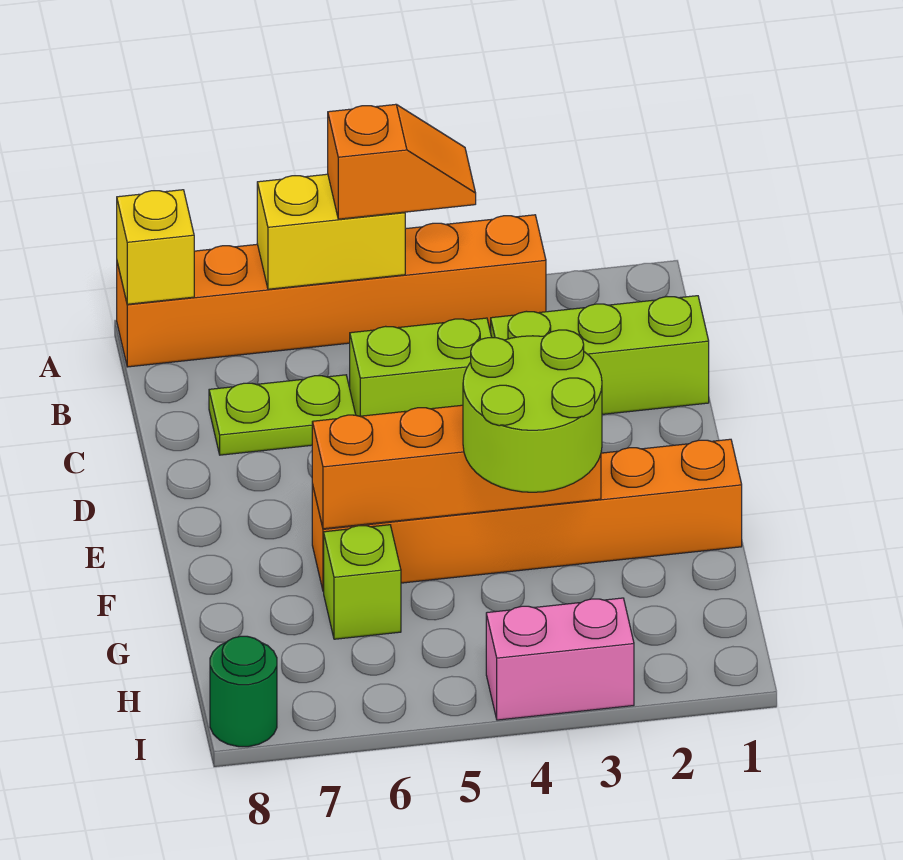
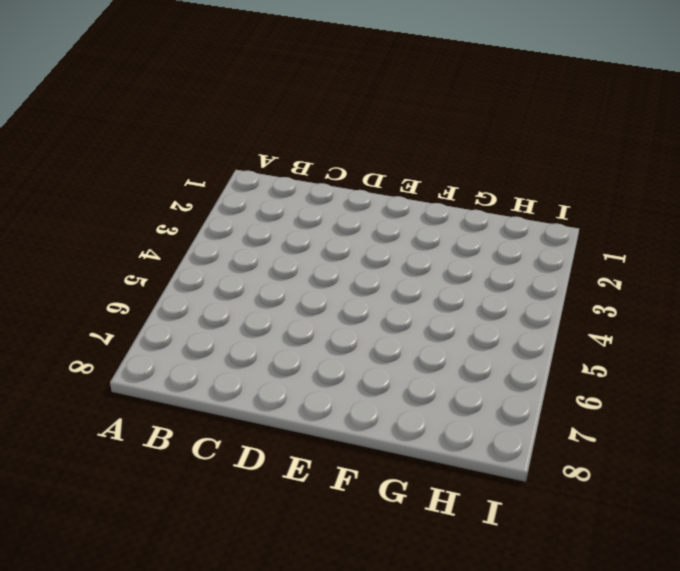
none -> orange brick A3:A8 level 1
none -> lime brick C1:C3 level 1
none -> lime brick C4:C5 level 1

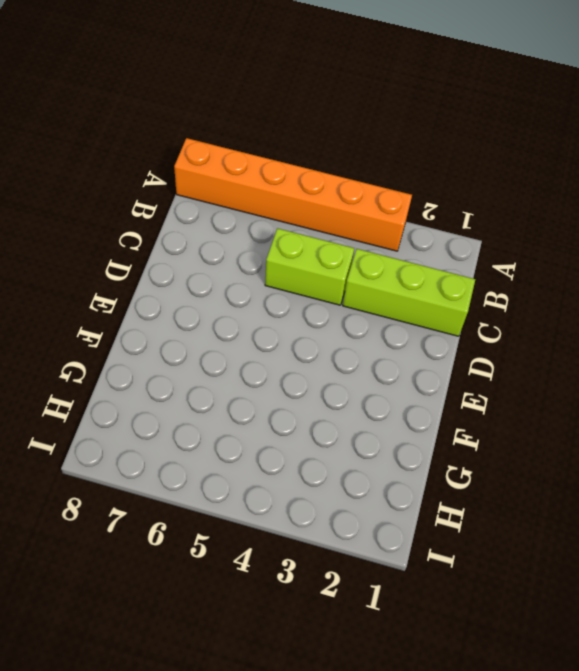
none -> lime plate C6:C7 level 1
none -> orange brick F1:F6 level 1
none -> lime brick G6 level 1

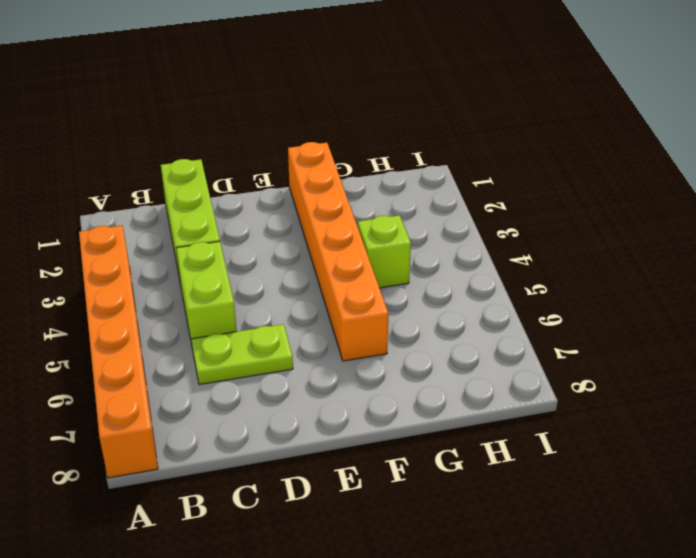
lime plate C6:D6 level 1 -> lime plate C6:C7 level 1
lime brick G4 level 1 -> lime brick G6 level 1
none -> pink brick I3:I4 level 1
none -> green round brick I8 level 1
none -> yellow brick A5:A6 level 2

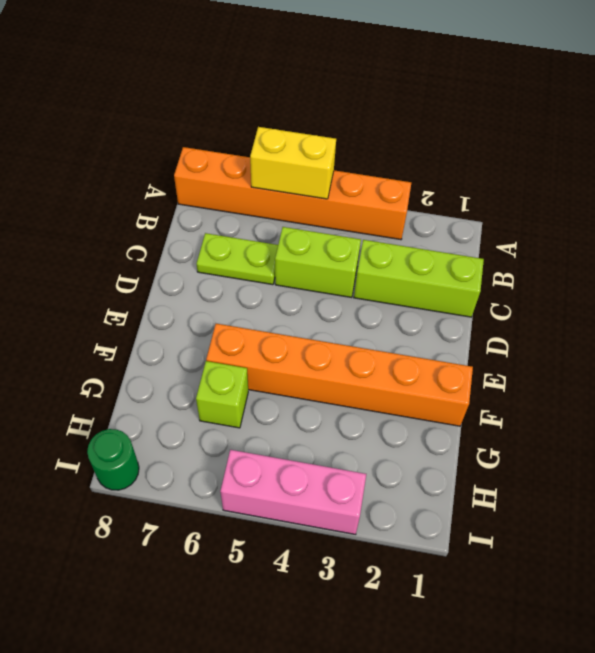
pink brick I3:I5 level 1 -> pink brick I3:I4 level 1
none -> yellow brick A8 level 2
none -> orange brick F3:F6 level 2
none -> orange slope A4:A5 level 3 top 5

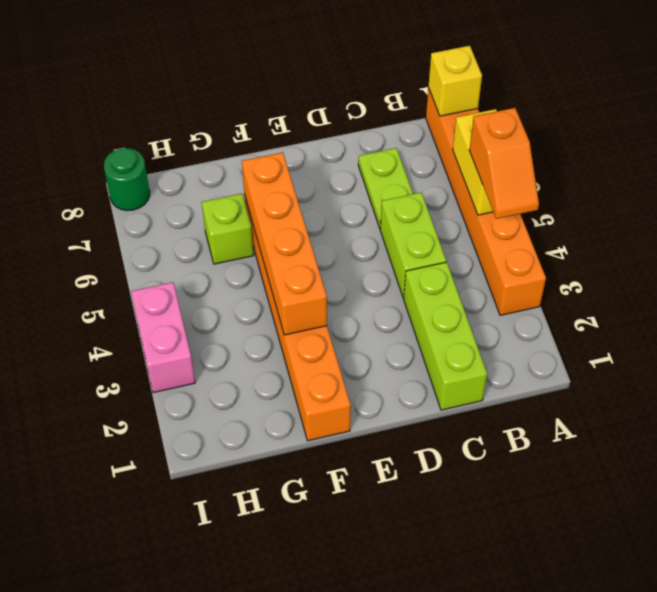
none -> lime round brick F3:G4 level 3

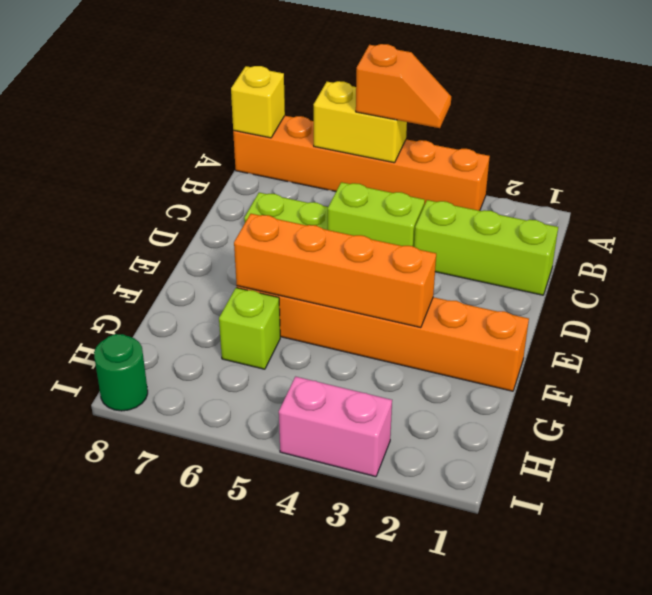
none -> lime round brick F3:G4 level 3

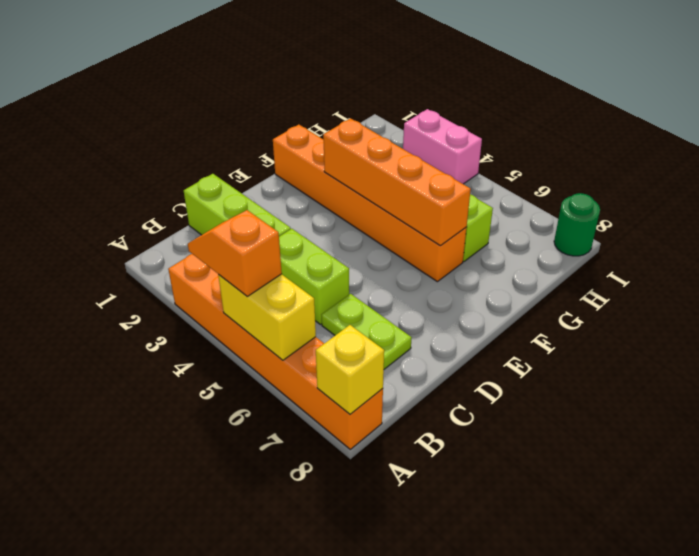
none -> lime round brick F3:G4 level 3

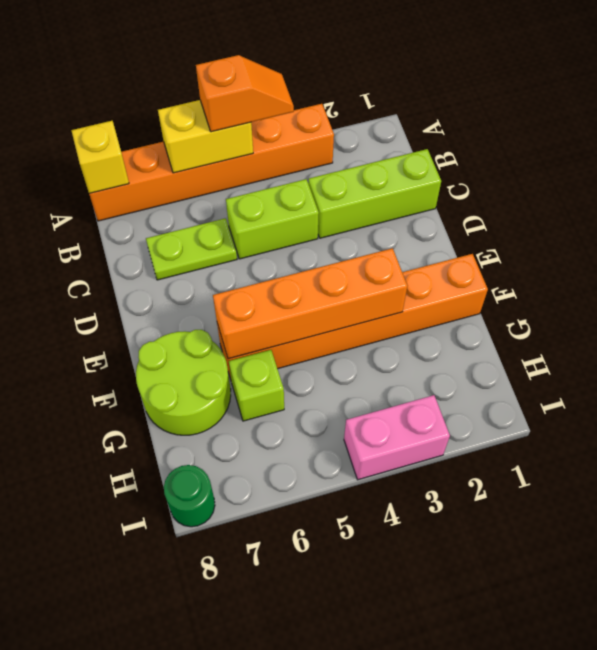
lime round brick F7:G8 level 1 -> lime round brick F3:G4 level 3

